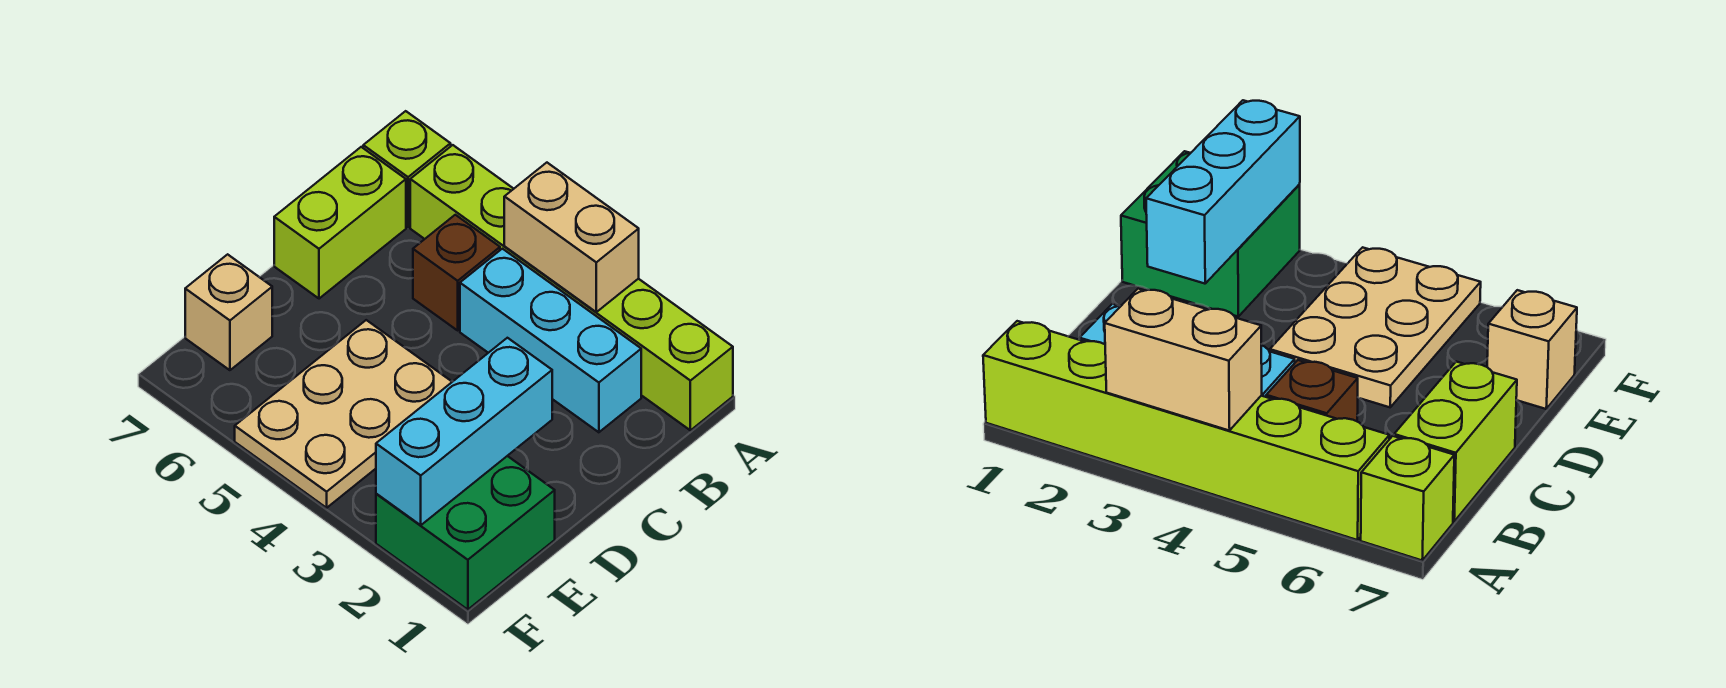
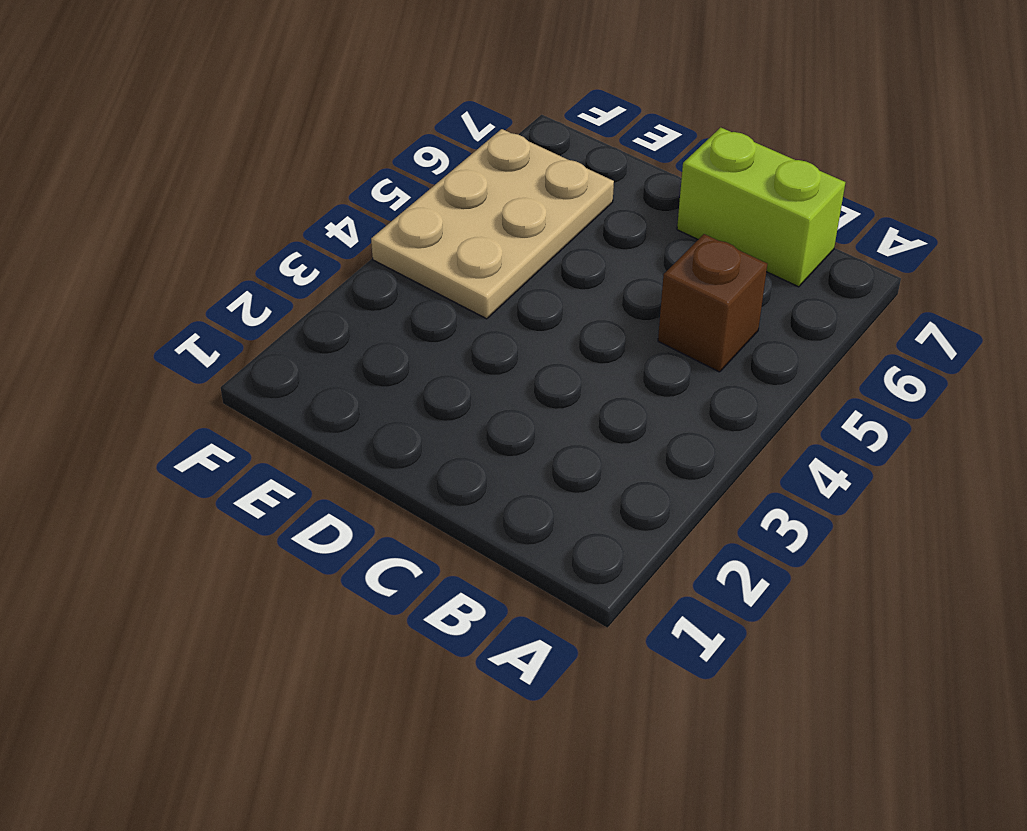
tan plate E4:F6 level 1 -> tan plate D4:F5 level 1
none -> lime brick A1:A6 level 1
none -> lime brick A7 level 1

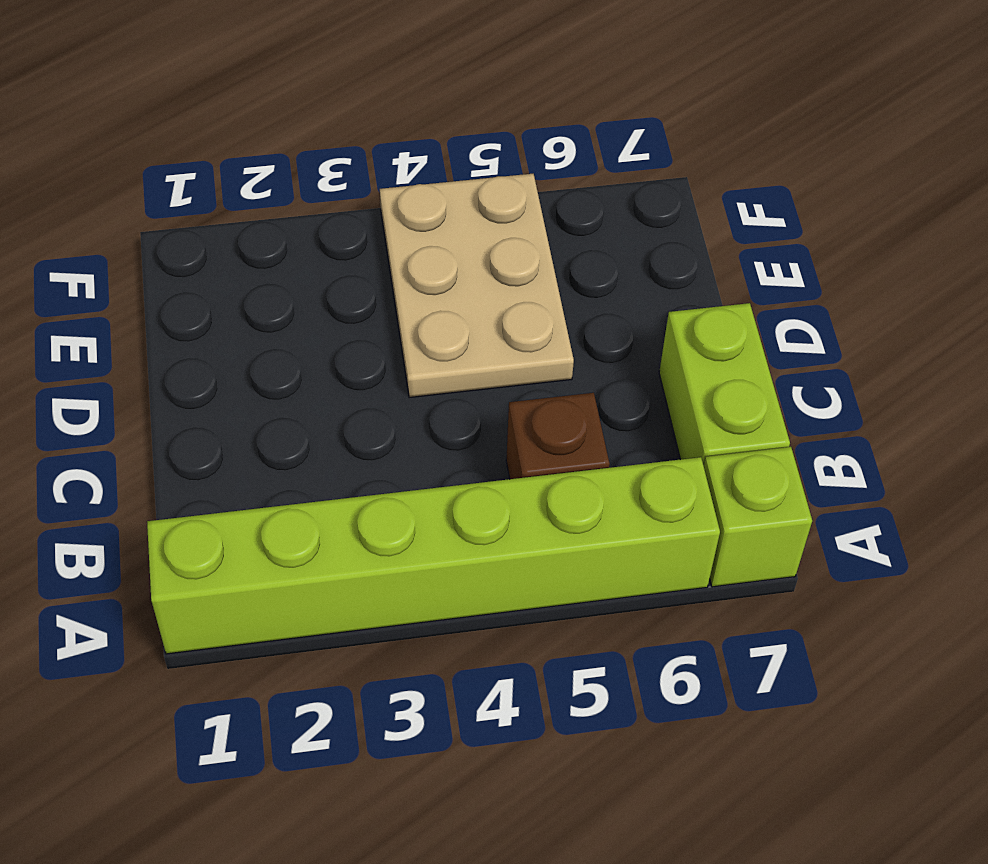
none -> cyan brick B2:B4 level 1
none -> green brick E1:F2 level 1

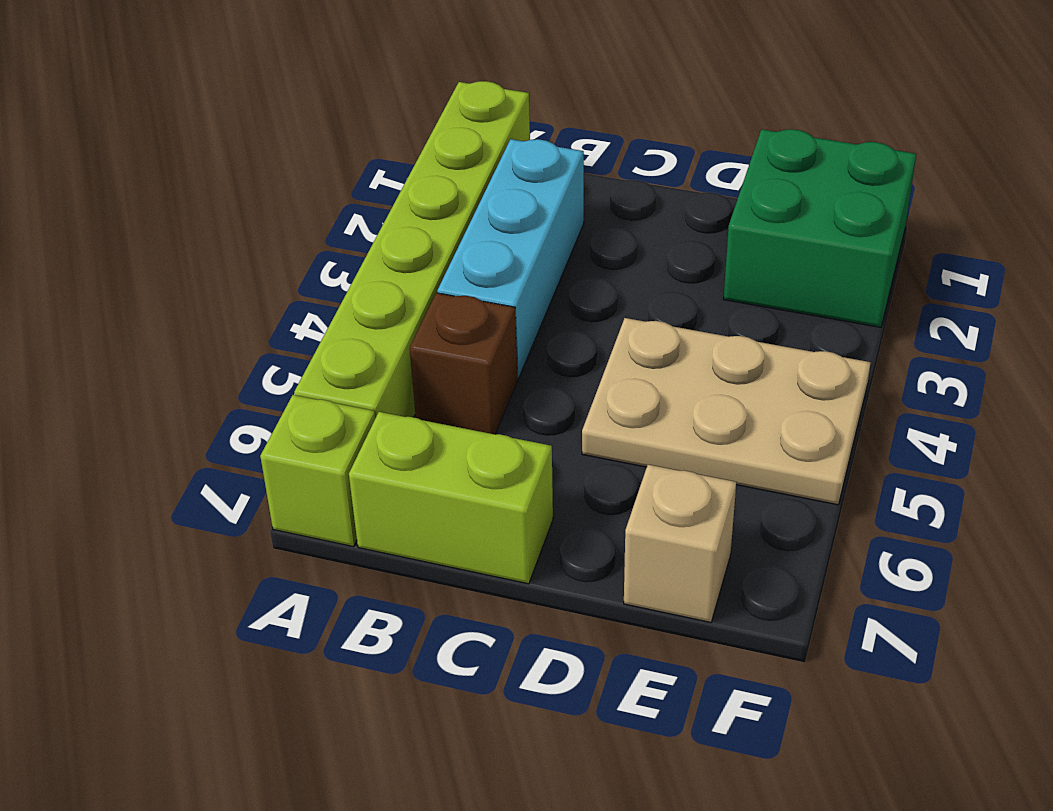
none -> tan brick A3:A4 level 2
none -> cyan brick D2:F2 level 2

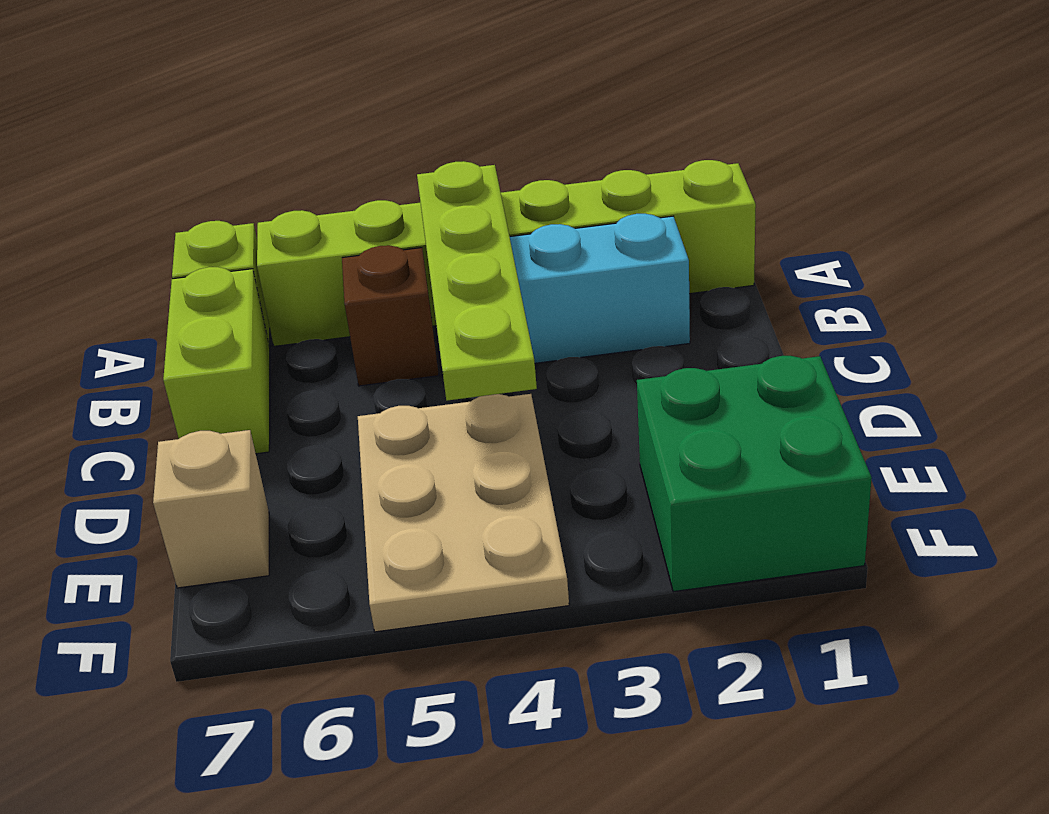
lime plate A4:D4 level 2 -> tan brick A3:A4 level 2
none -> cyan brick D2:F2 level 2

